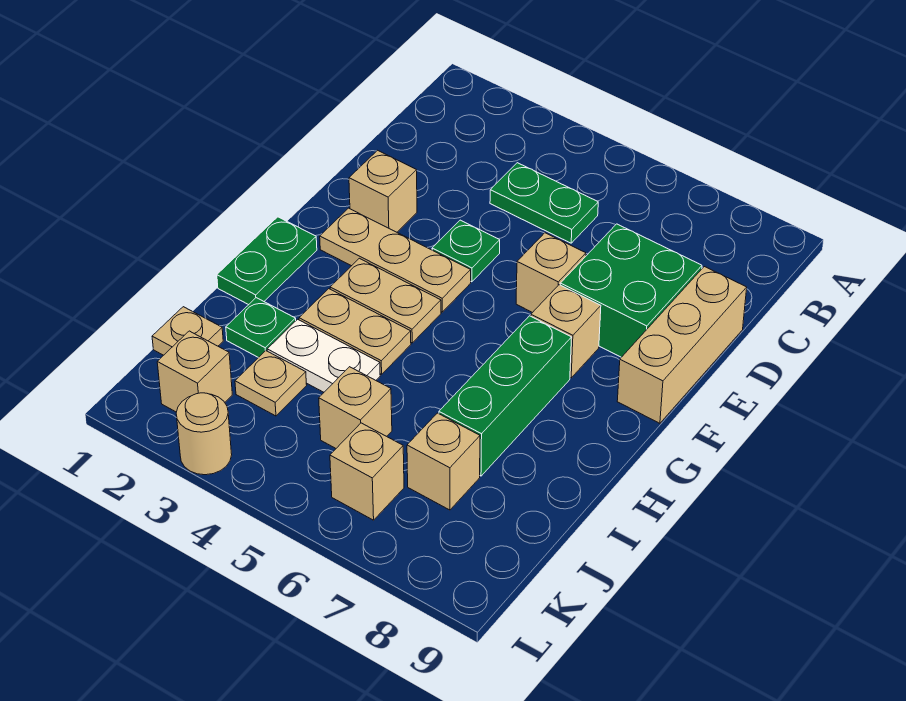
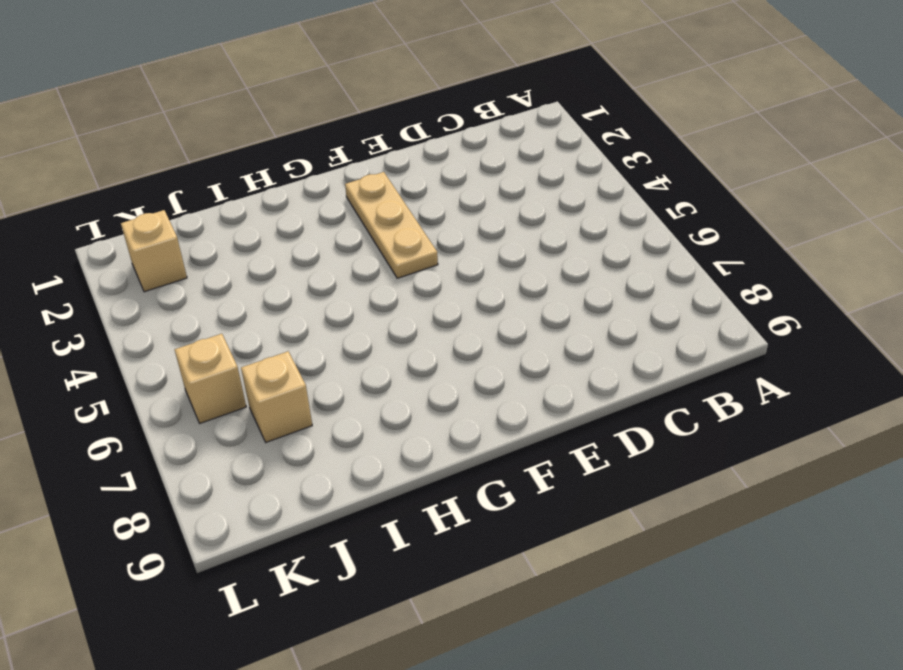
none -> green plate C4:C5 level 1
none -> green brick D7:E8 level 1
none -> tan brick D9:F9 level 1

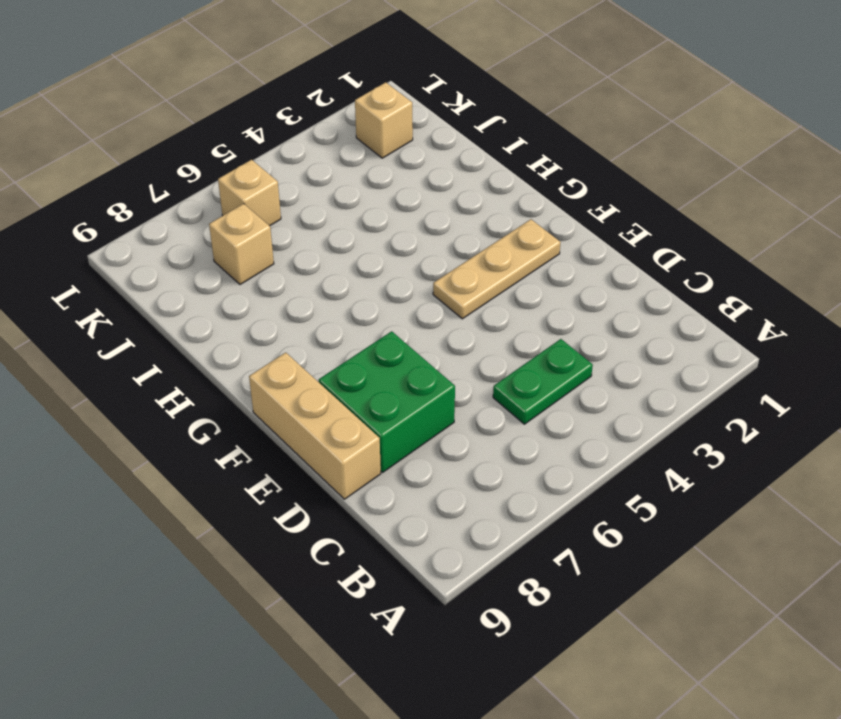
none -> tan brick E2 level 1
none -> green plate E4 level 1
none -> tan brick E6 level 1

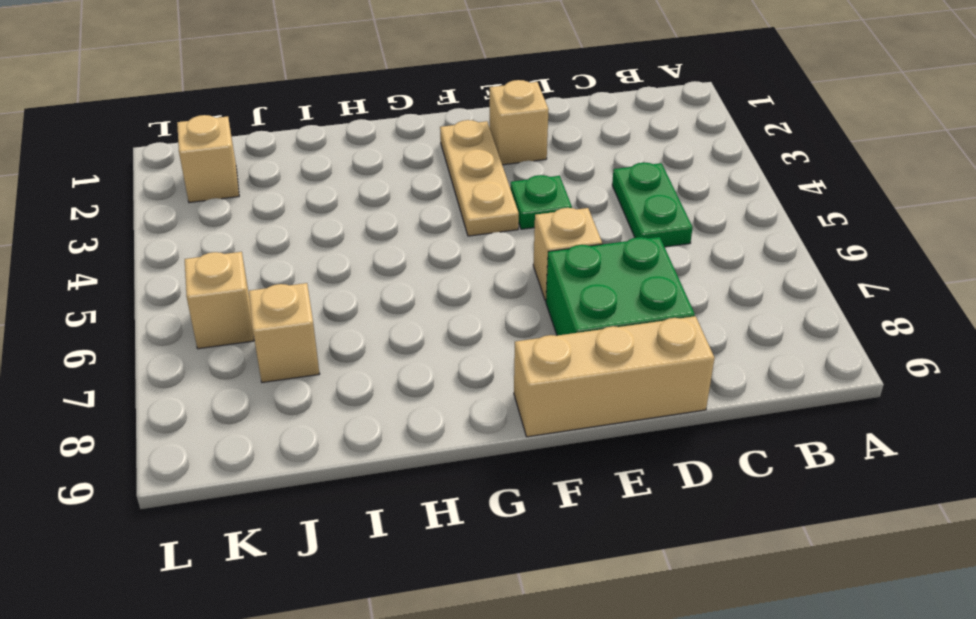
none -> tan brick F7 level 1
none -> green plate G1:H1 level 1
none -> tan plate G3:G4 level 1

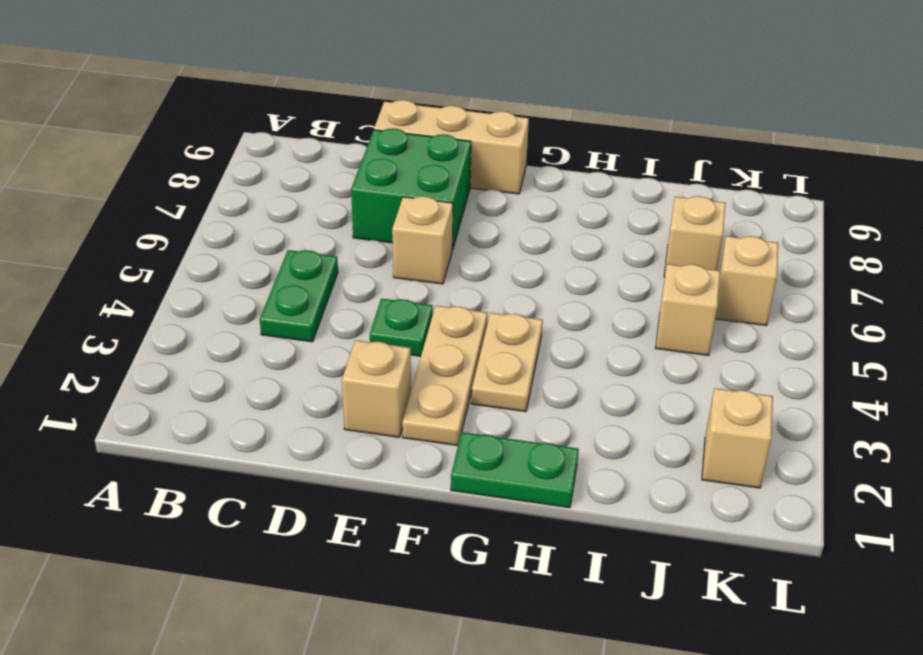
none -> tan brick F7 level 1
none -> green brick G7:I7 level 1
none -> tan plate H3:H4 level 1

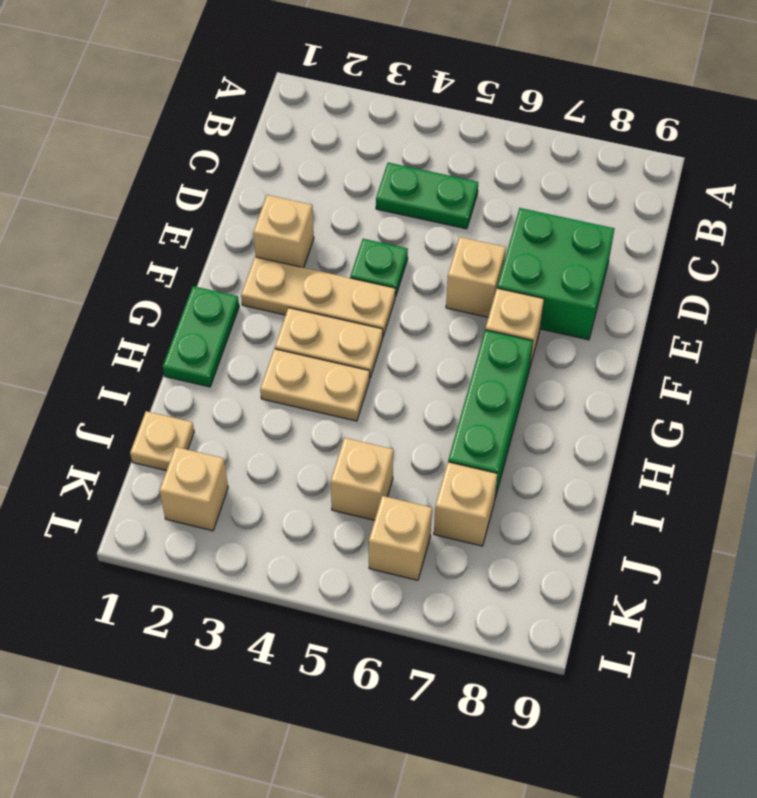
none -> tan brick D9:F9 level 1
none -> green plate I2 level 1
none -> white plate I3:I4 level 1

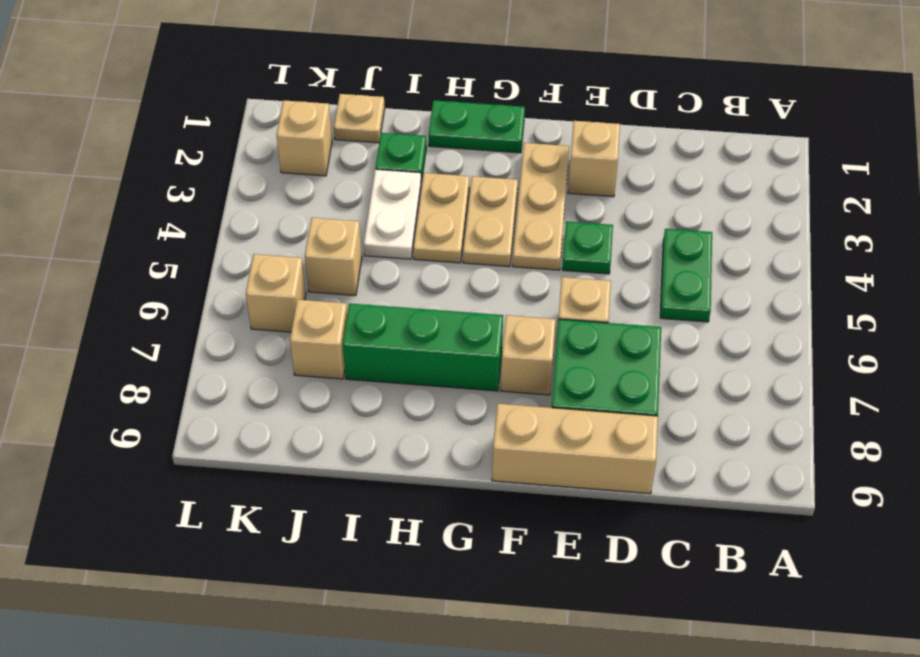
none -> tan plate J3 level 1
none -> tan round brick L3 level 1

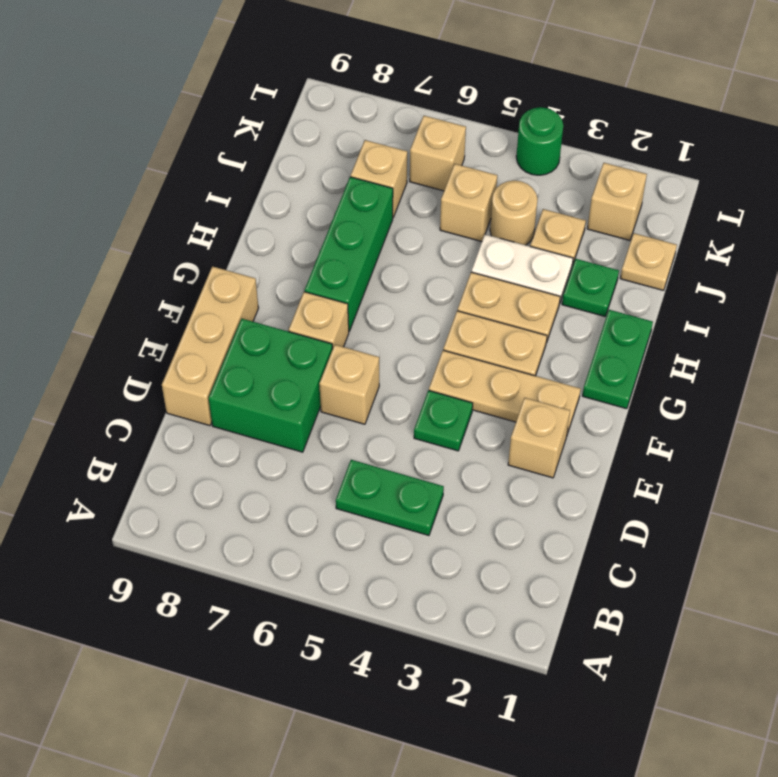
tan round brick J4 level 1 -> tan round brick L3 level 1
green round brick L4 level 1 -> none

